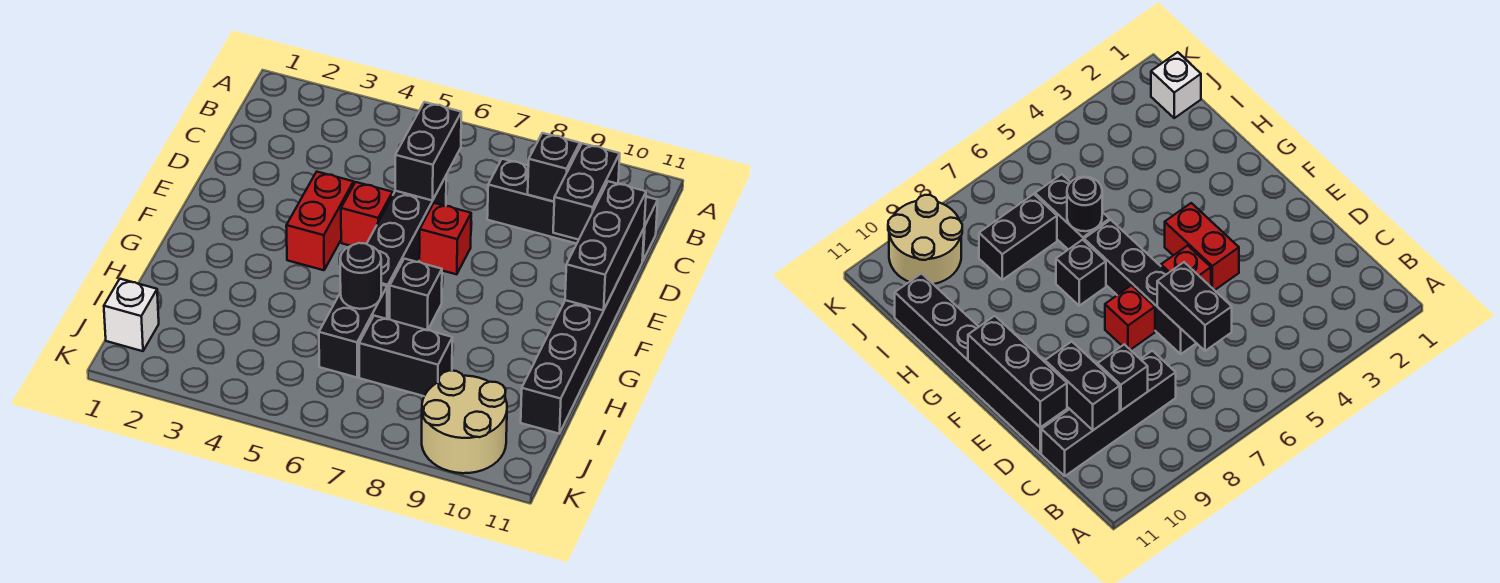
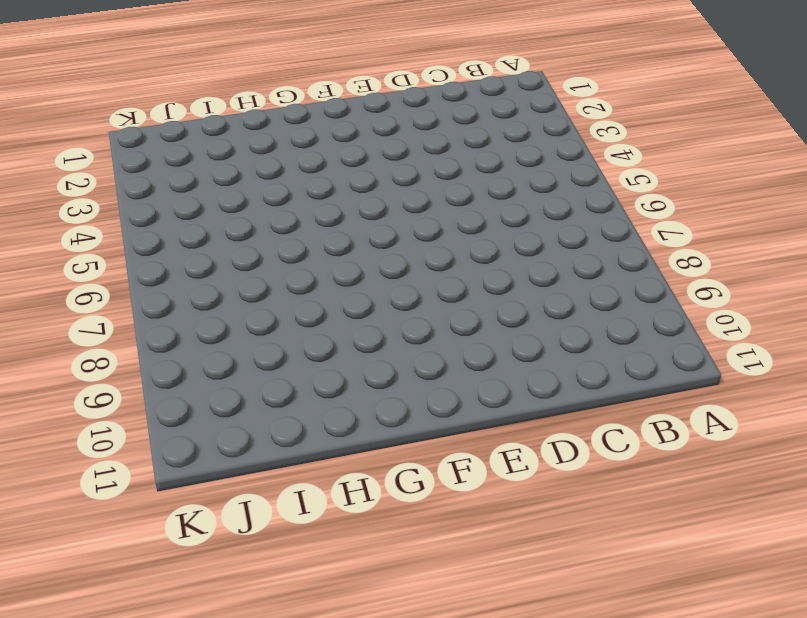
none -> black brick C8:C11 level 1
none -> black brick D6:G6 level 1
none -> black brick D11:I11 level 1

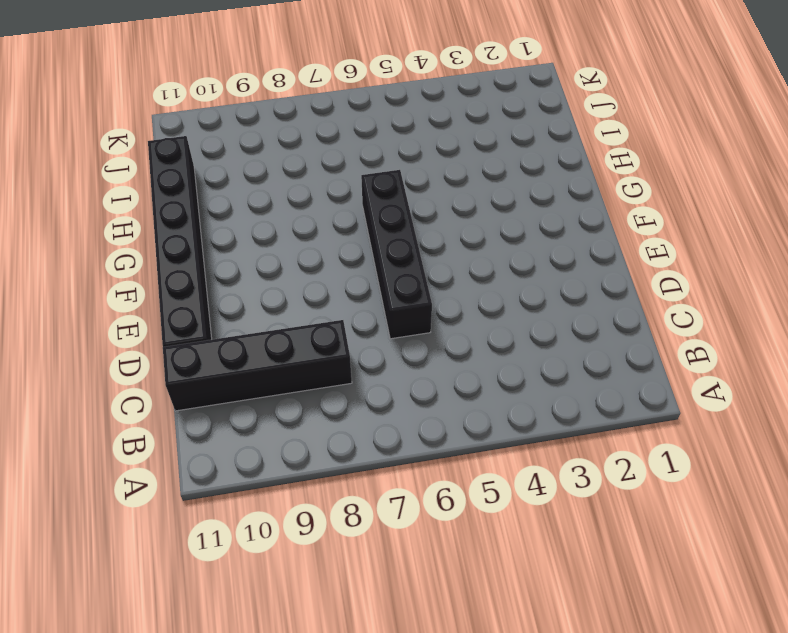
none -> red brick E4:F4 level 1
none -> red brick E5 level 1
none -> red brick E7 level 1

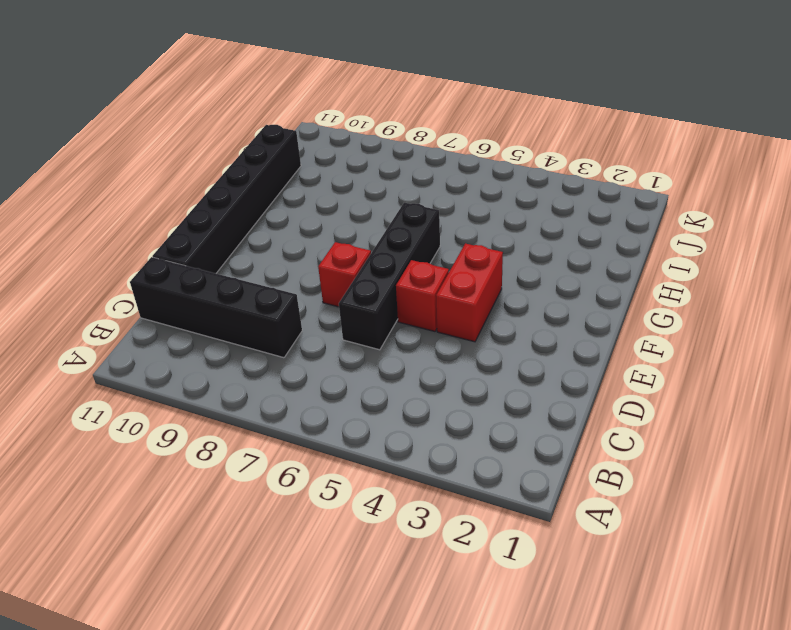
none -> black brick G7 level 1
none -> black brick H6:I6 level 1
none -> black brick I7:I8 level 1

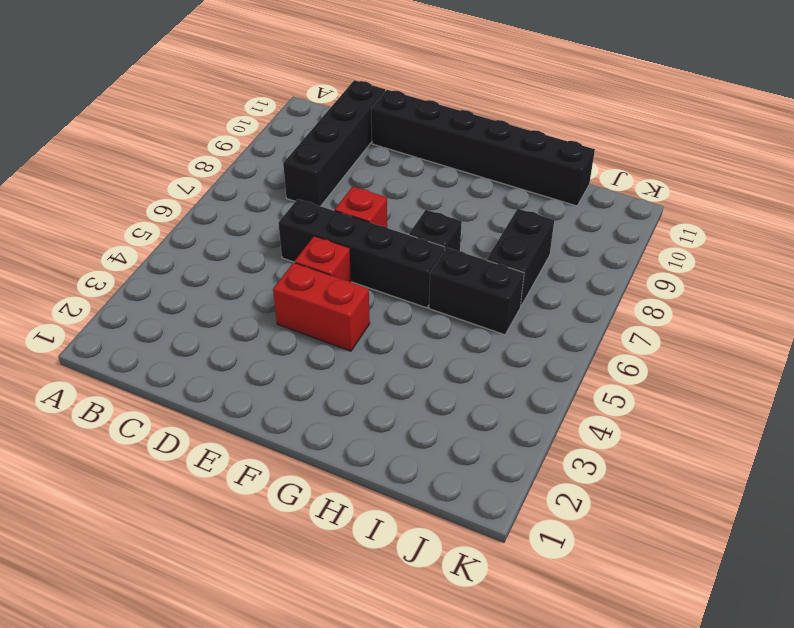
none -> white brick J1 level 1
none -> tan round brick J9:K10 level 1
none -> black brick C6:D6 level 2

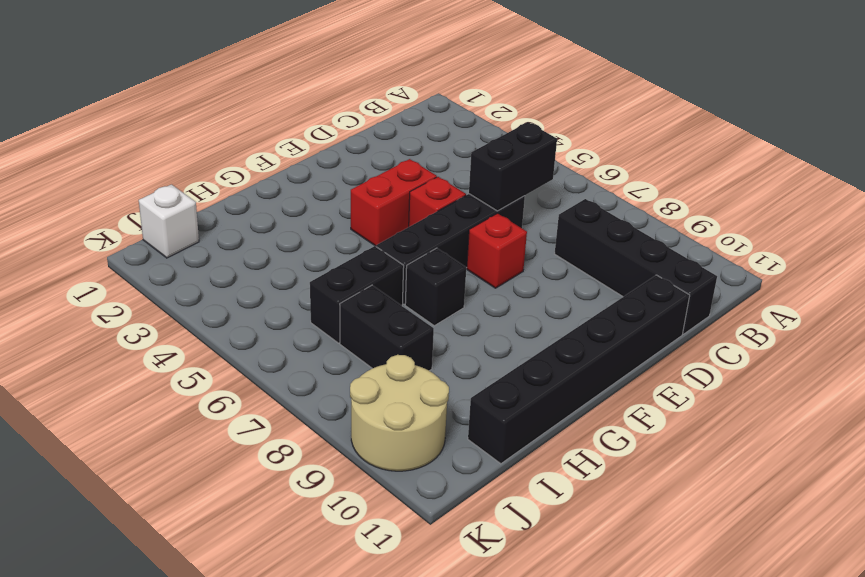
none -> black brick C9 level 2
none -> black brick C10:D10 level 2
none -> black brick D11:F11 level 2

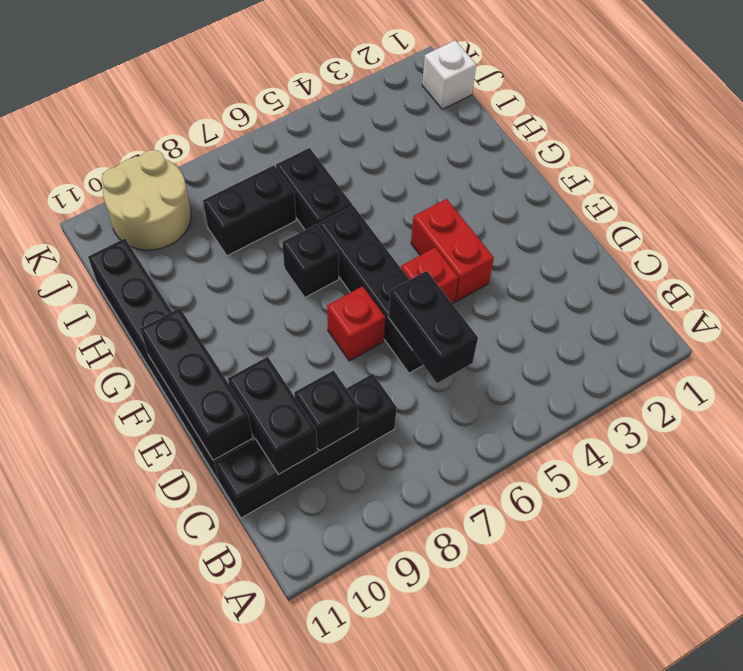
none -> black round brick H6 level 2

